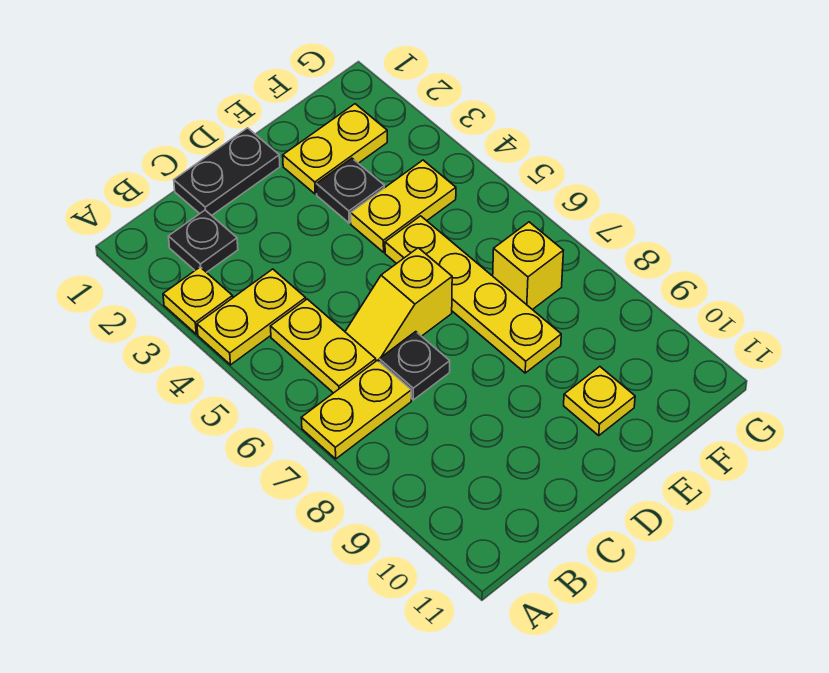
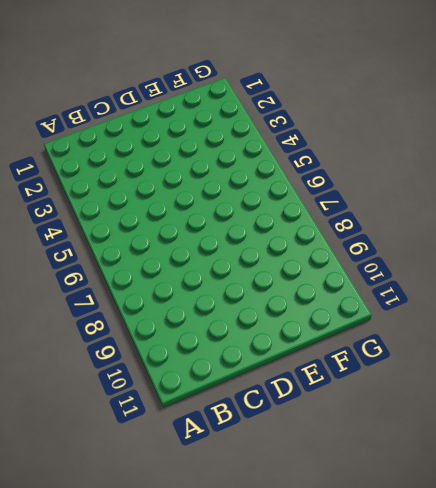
none -> yellow plate A3 level 1
none -> yellow plate A4:B4 level 1
none -> yellow plate A7:B7 level 1

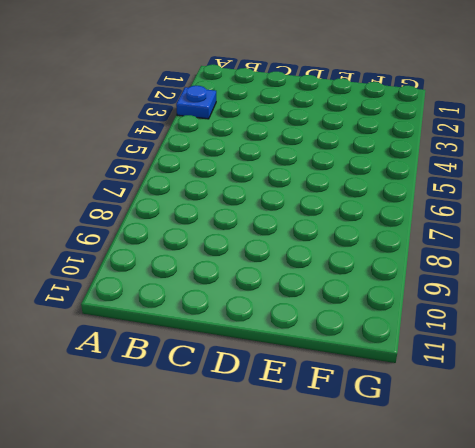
blue plate A3 level 1 -> yellow plate A3 level 1
none -> yellow plate A4:B4 level 1
none -> yellow plate A7:B7 level 1
none -> black plate B2 level 1

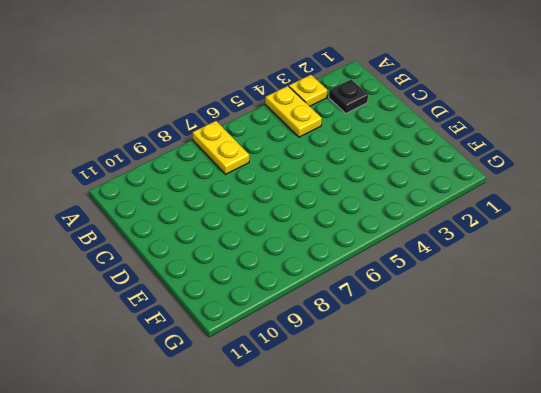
none -> yellow plate B5:B6 level 1
none -> black plate C1:D1 level 1
none -> yellow slope C6:D6 level 1 top D

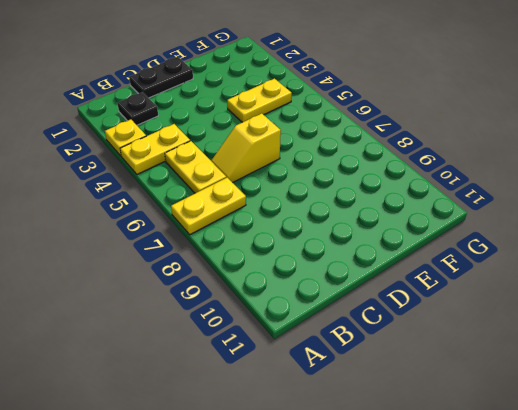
none -> black plate C7 level 1
none -> yellow plate E2:F2 level 1
none -> black plate E3 level 1

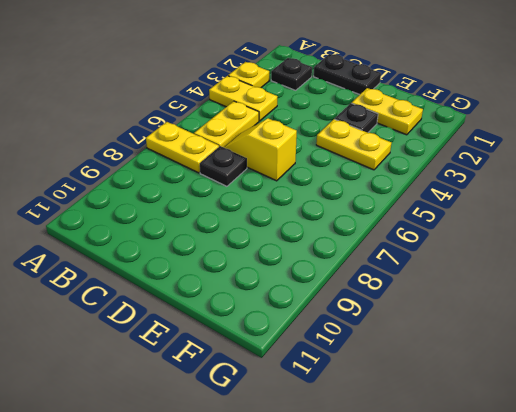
none -> yellow plate E5:E8 level 1
none -> yellow plate E10 level 1
none -> yellow brick F7 level 1

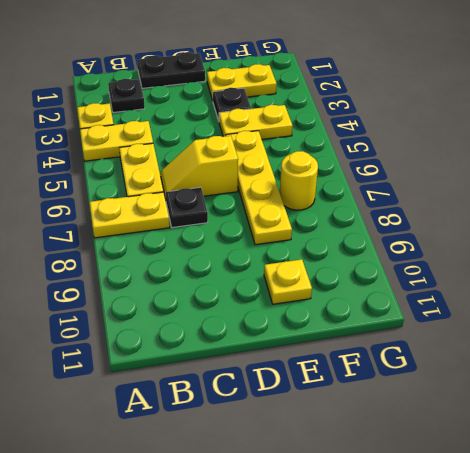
yellow round brick F7 level 1 -> yellow brick F7 level 1

